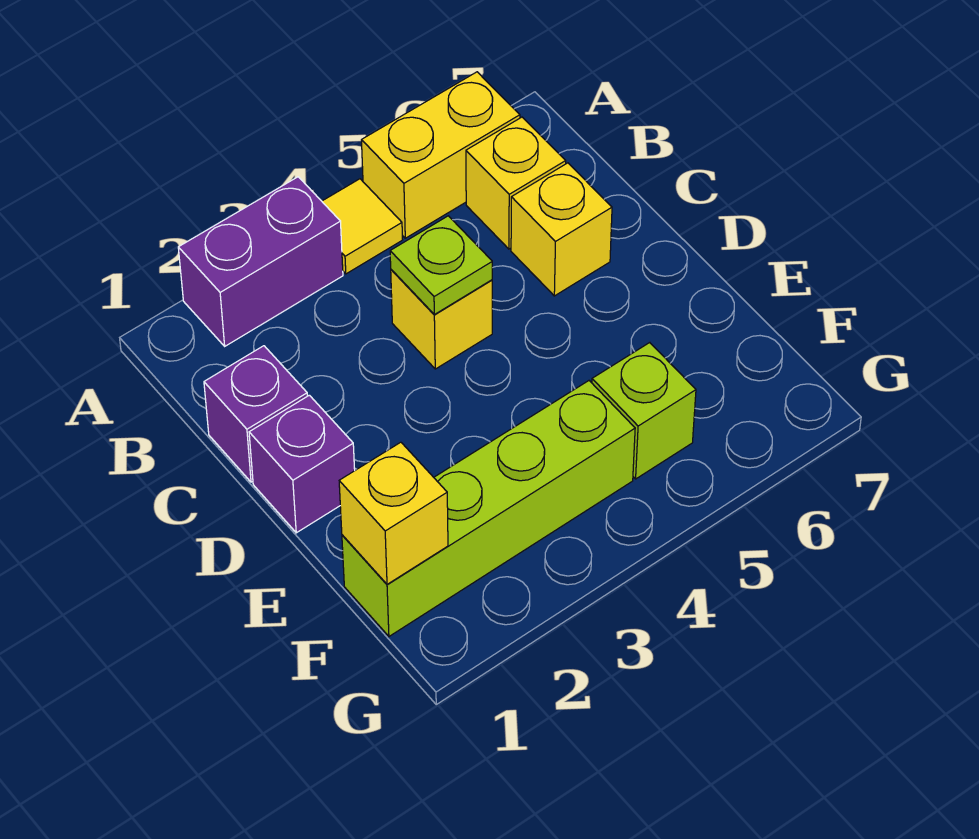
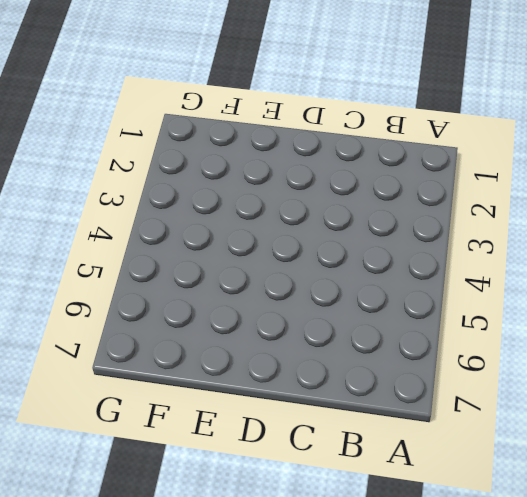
none -> purple brick A2:A3 level 1
none -> yellow tile A4 level 1
none -> yellow brick A5:A6 level 1

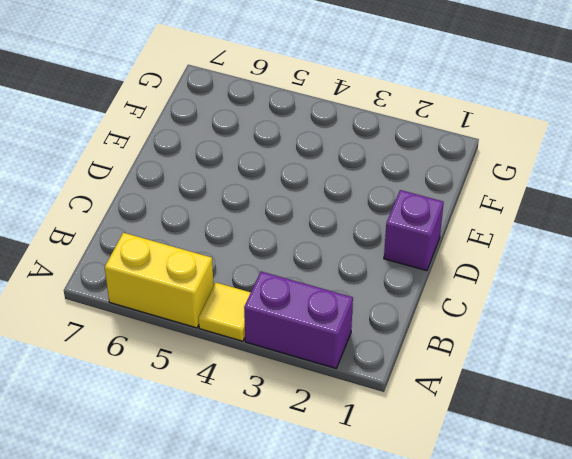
none -> yellow brick B6 level 1
none -> purple brick C1 level 1
none -> yellow brick C4 level 1

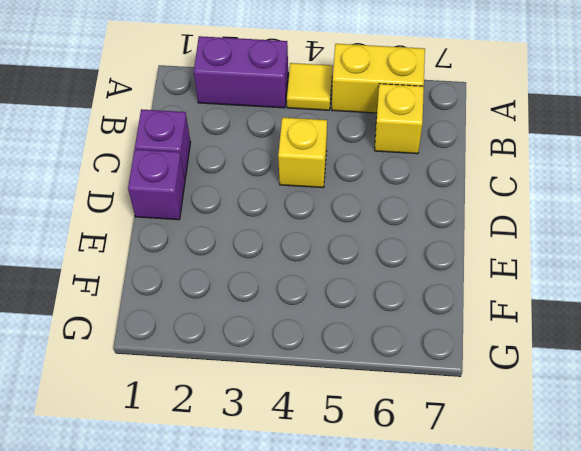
none -> yellow brick C6 level 1
none -> lime brick F1:F4 level 1
none -> lime brick F5 level 1

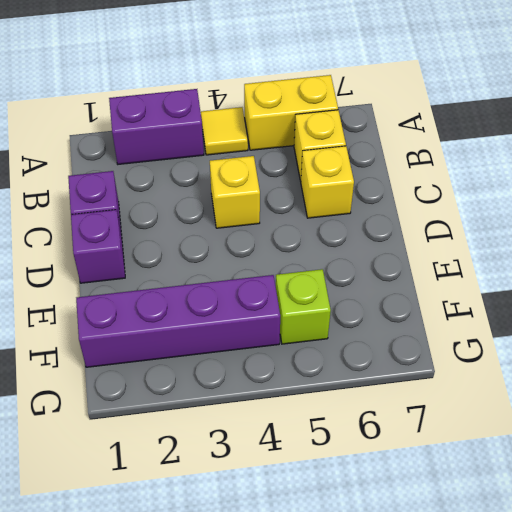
purple brick F1:F4 level 1 -> lime brick F1:F4 level 1
none -> lime plate C4 level 2
none -> yellow brick F1 level 2

